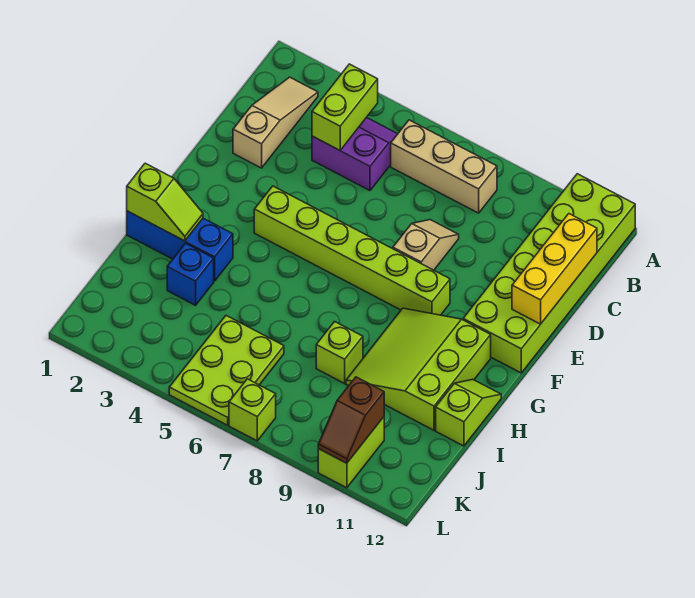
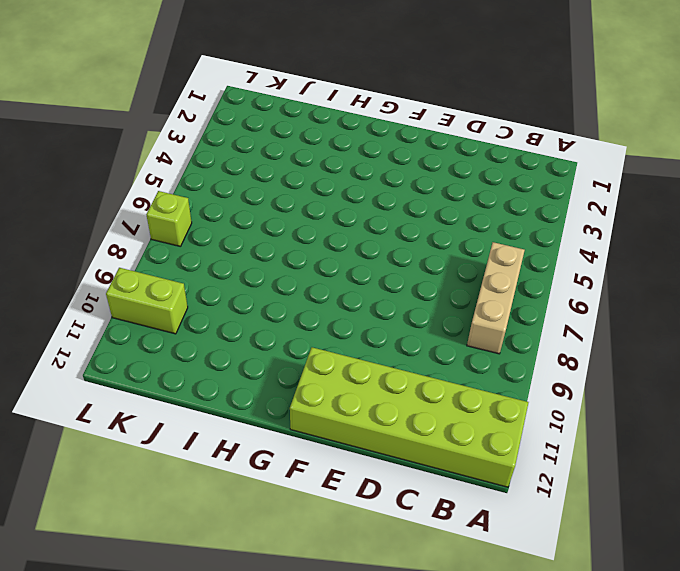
none -> tan slope B2:D2 level 1 top D
none -> purple slope B4:C5 level 1 top C
none -> tan slope D8:E8 level 1 top E

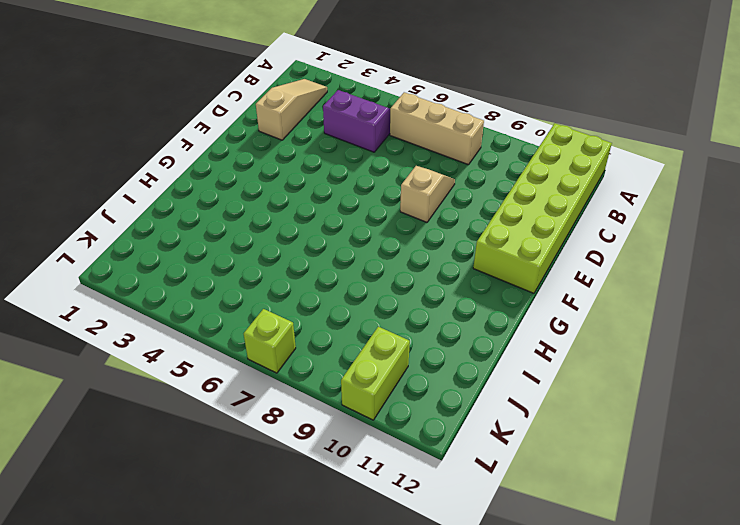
none -> lime brick F4:F9 level 1
none -> lime slope G9:I11 level 1 top 11
none -> blue brick H1:H3 level 1

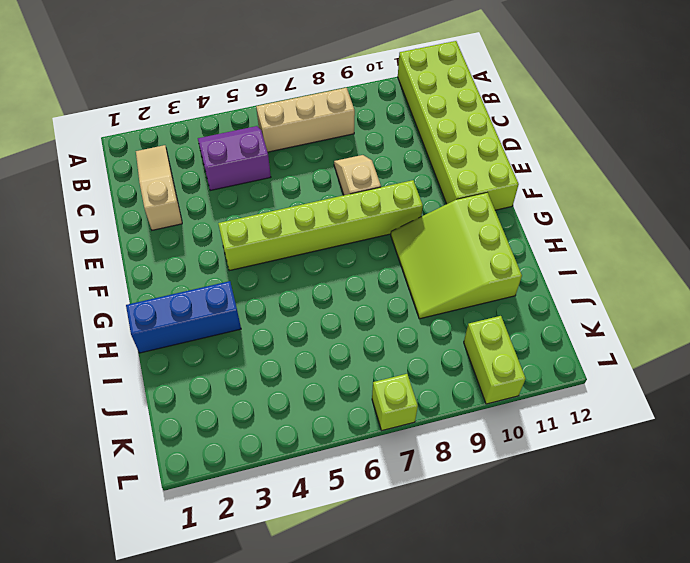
none -> lime slope H12:I12 level 1 top I
none -> blue brick I3 level 1
none -> lime brick I8 level 1

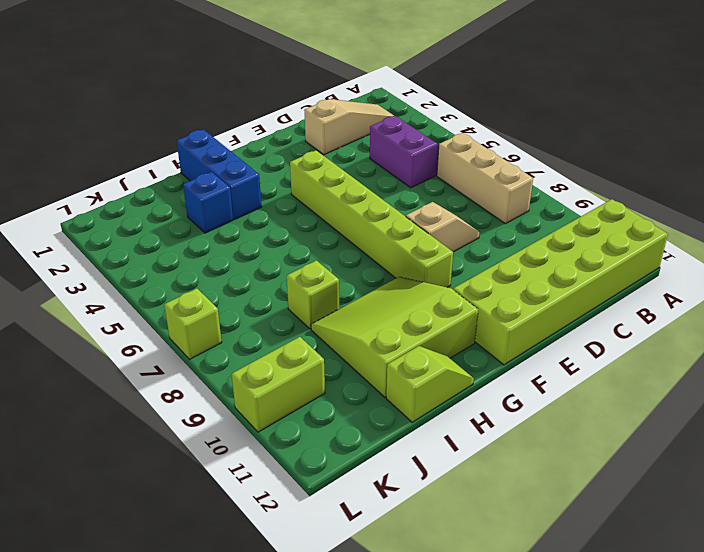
none -> lime plate J5:L6 level 1
none -> lime brick B4:C4 level 2
none -> yellow brick C12:E12 level 2

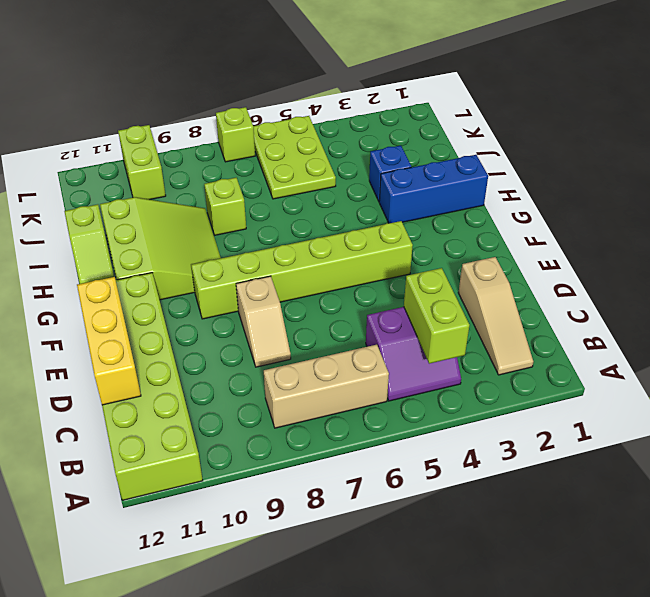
none -> lime slope H1:H2 level 2 top 1
none -> brown slope K10:L10 level 2 top K

